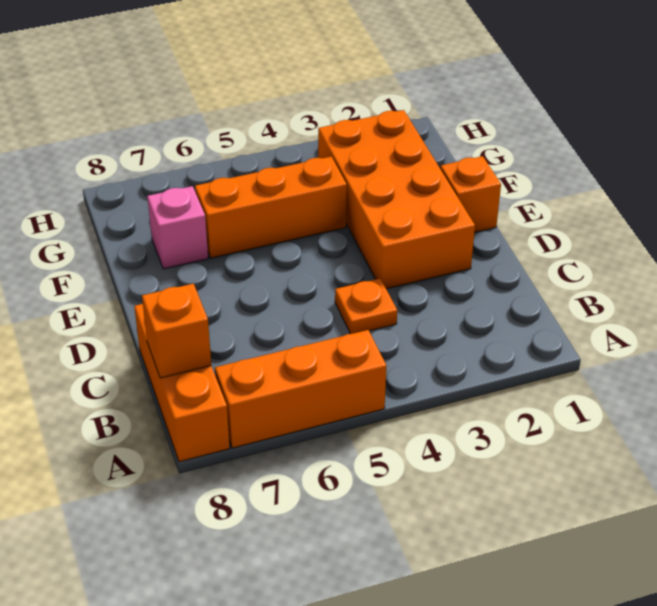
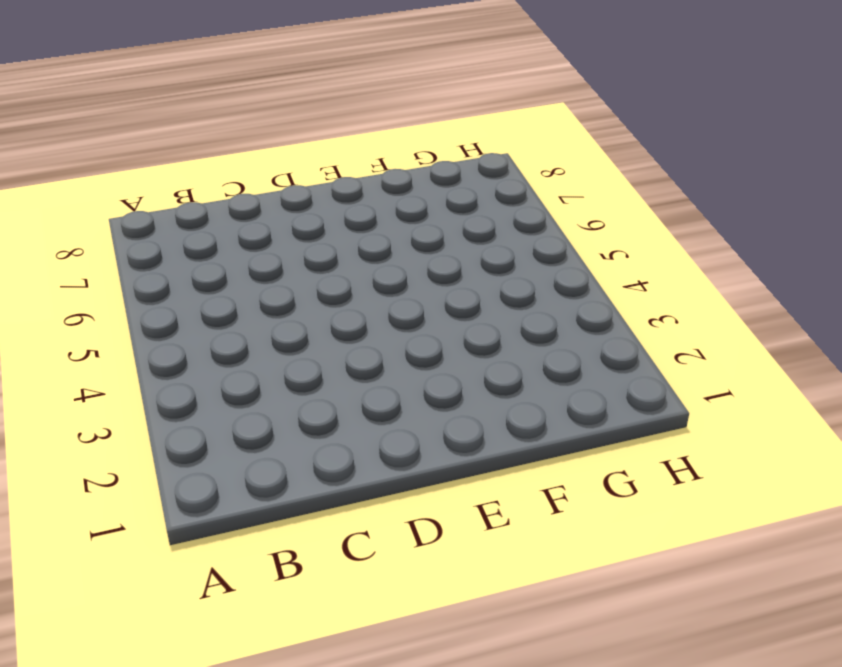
none -> orange brick A5:A7 level 1
none -> orange brick A8:C8 level 1

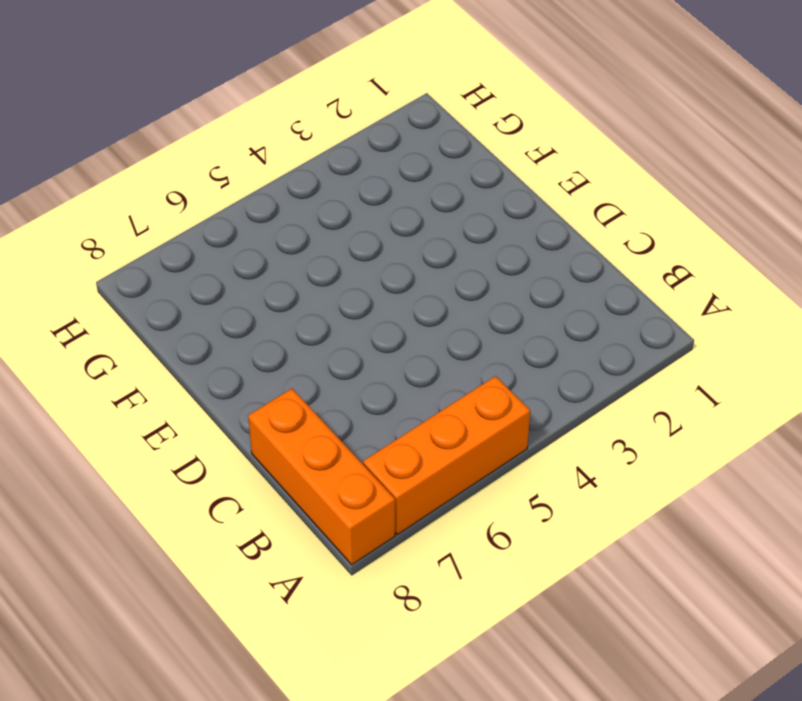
none -> orange plate C4 level 1
none -> orange brick D2:G3 level 1

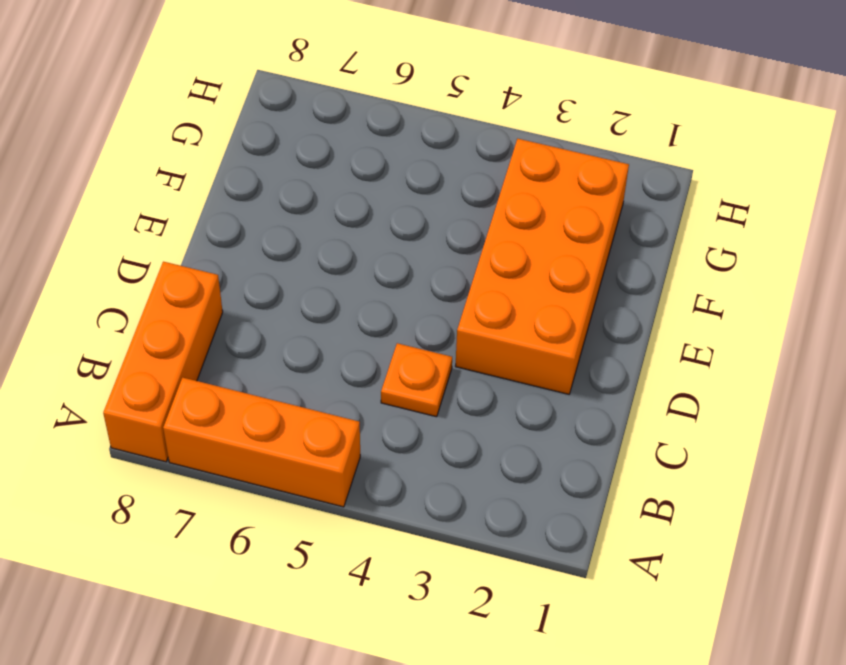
none -> orange brick E1 level 1
none -> orange brick F4:F6 level 1

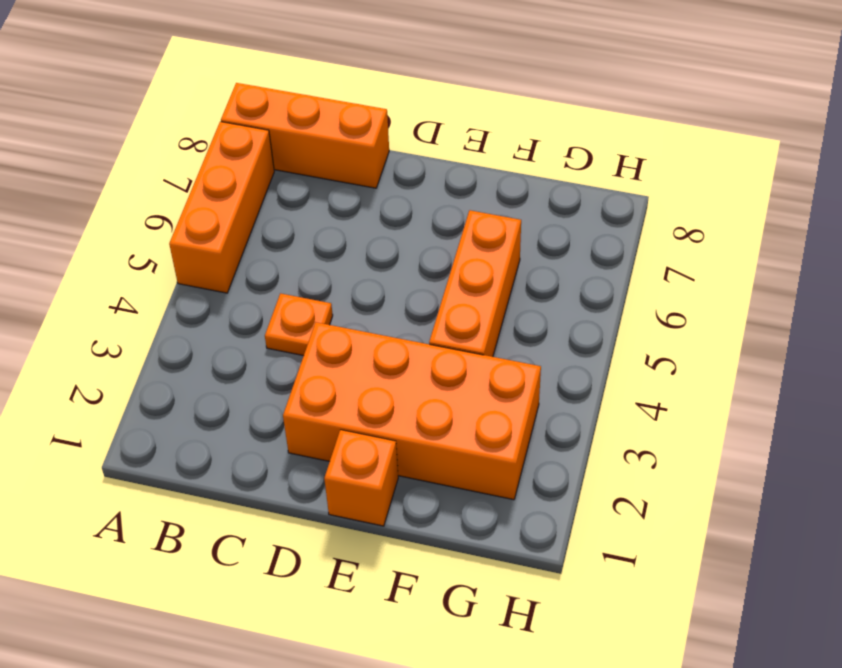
none -> pink brick F7 level 1
none -> orange brick B8 level 2

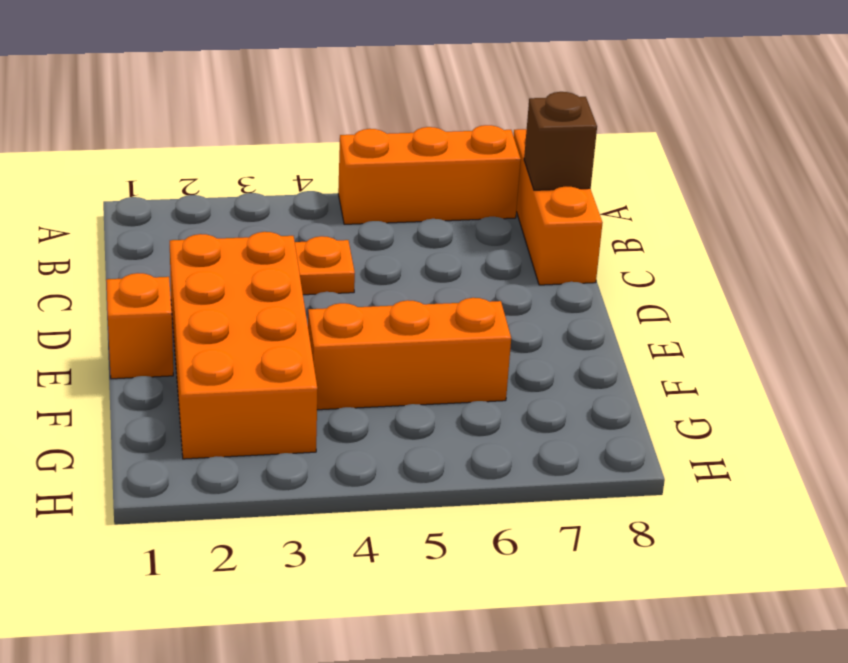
brown brick B8 level 2 -> orange brick B8 level 2
none -> pink brick F7 level 1

